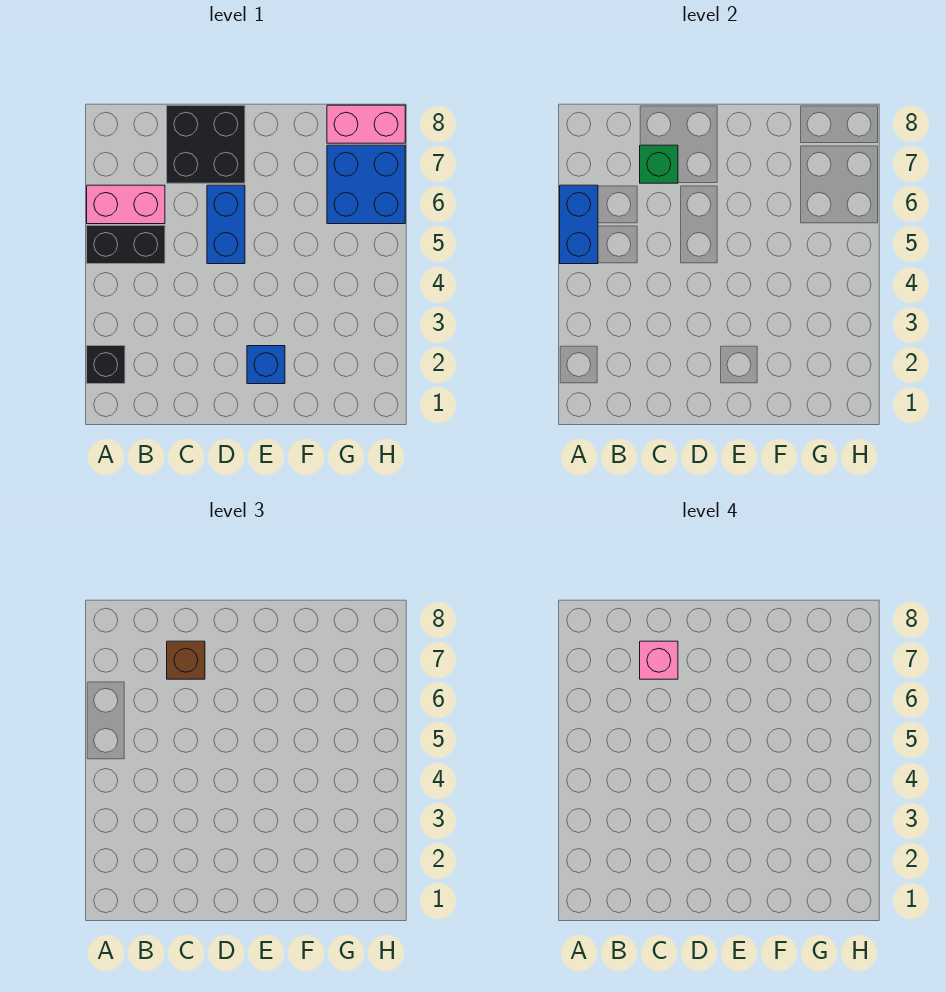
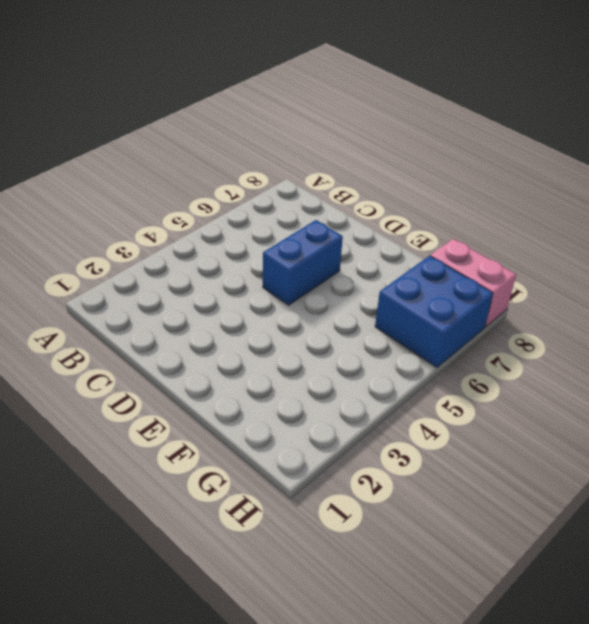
none -> black brick A2 level 1
none -> black brick A5:B5 level 1
none -> pink brick A6:B6 level 1

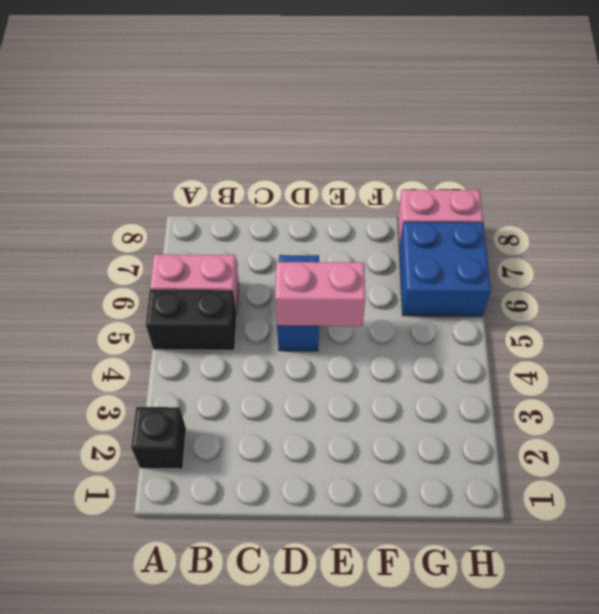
pink brick D5:E5 level 2 -> none
none -> black brick C7:D8 level 1
none -> blue brick E2 level 1
none -> blue brick A5:A6 level 2

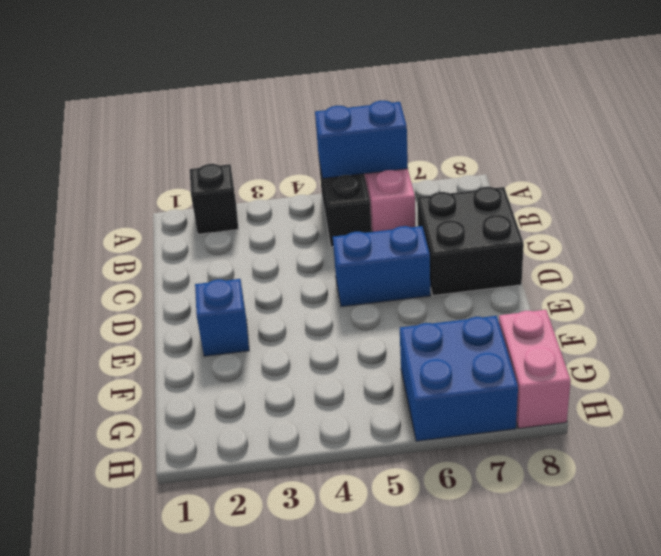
none -> green brick C7 level 2
none -> brown brick C7 level 3
none -> pink brick C7 level 4

